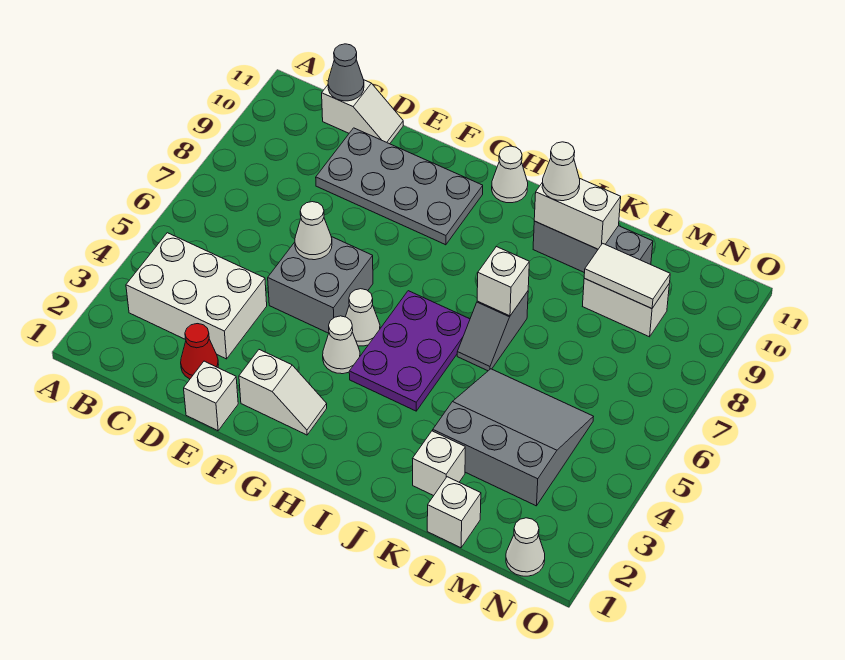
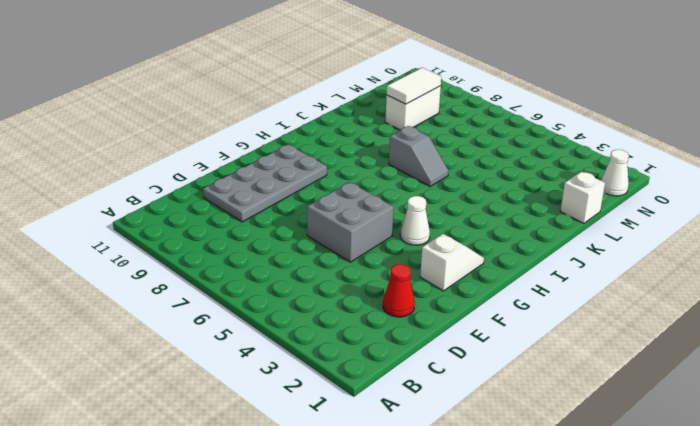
none -> white brick B3:D4 level 1
none -> white slope C11:D11 level 1 top C
none -> white brick E1 level 1

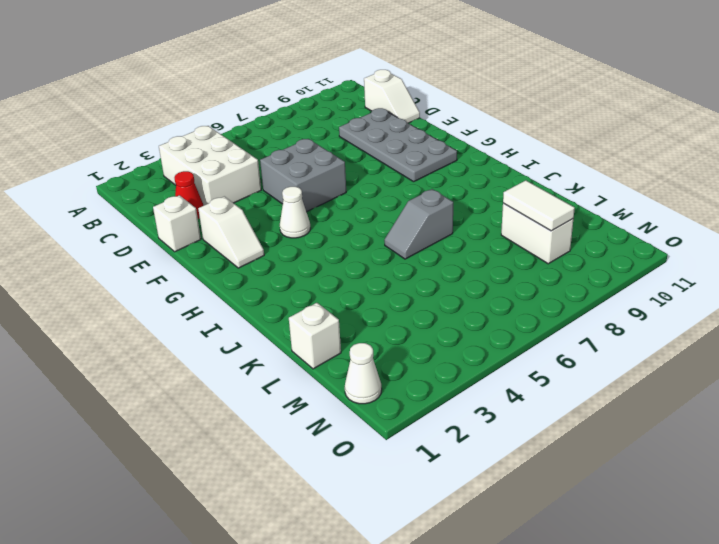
none -> white cone G5 level 1
none -> purple plate H4:I6 level 1
none -> white cone H11 level 1

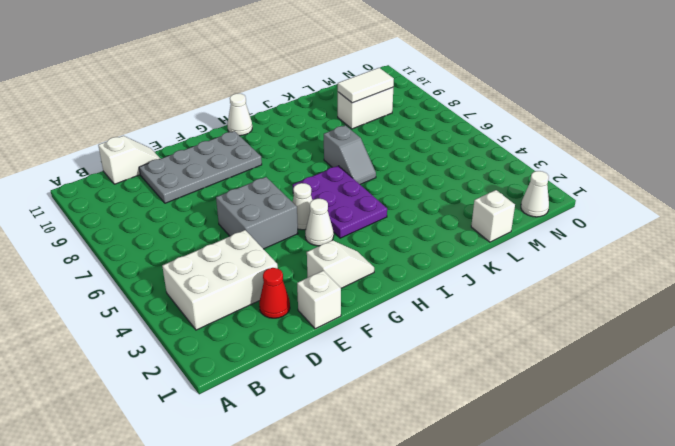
none -> grey brick J10:L10 level 1
none -> white brick K2 level 1
none -> grey slope K3:M5 level 1 top 3

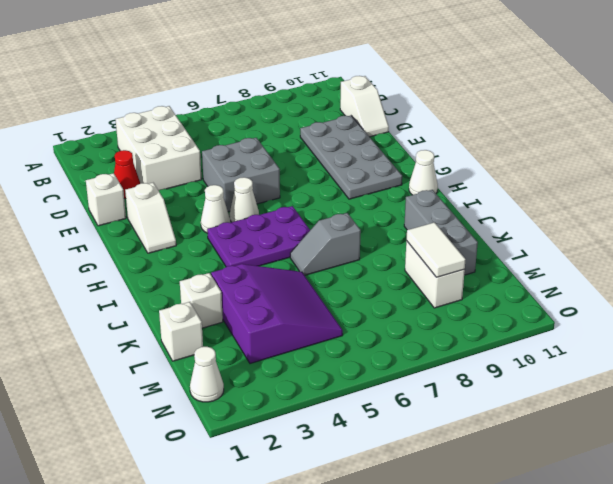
purple slope K3:M5 level 1 top 3 -> grey slope K3:M5 level 1 top 3
none -> grey cone C11 level 2
none -> white cone E6 level 2
none -> white brick J7 level 2

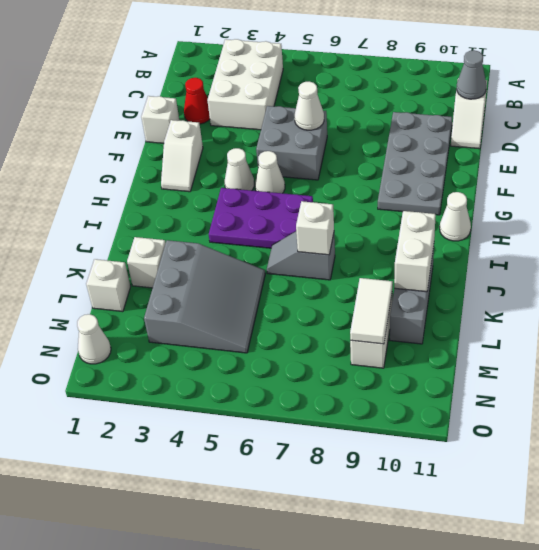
none -> white cone J10 level 3

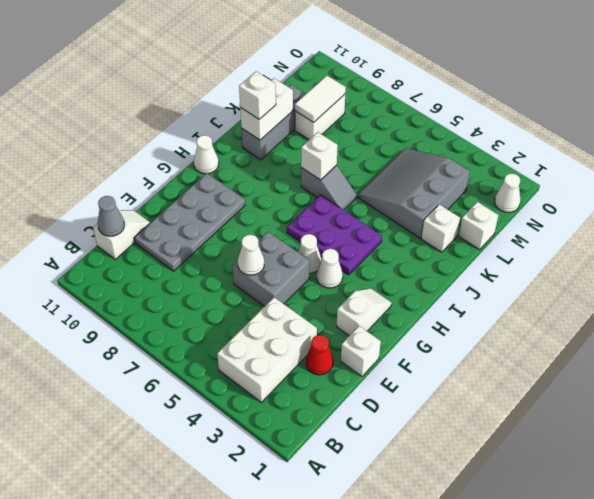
white brick J10 level 3 -> white cone J10 level 3

